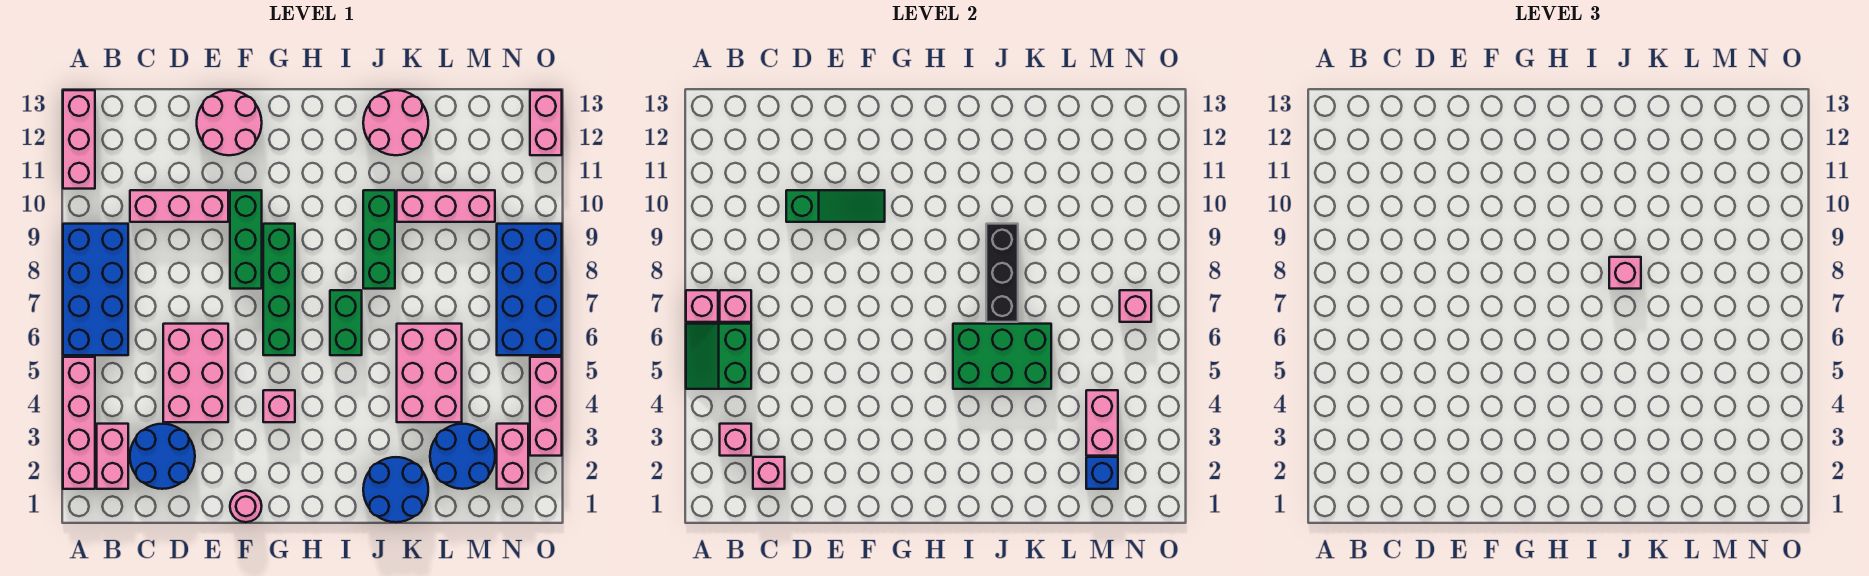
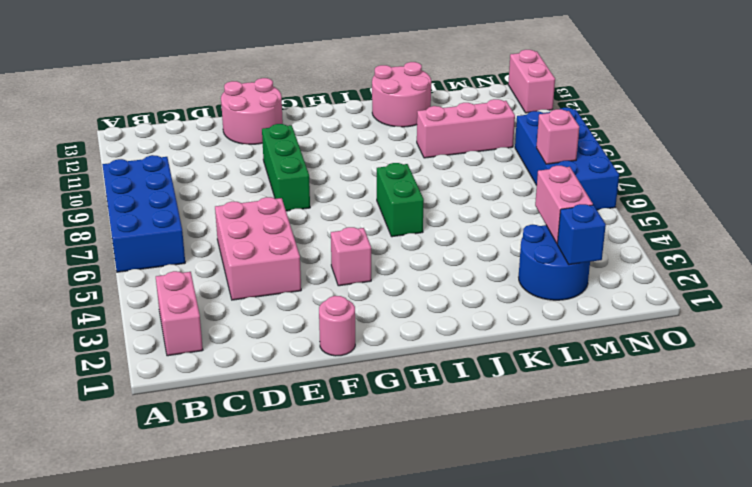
none -> pink brick A2:A5 level 1
none -> pink brick A11:A13 level 1
none -> blue round brick C2:D3 level 1
none -> pink brick C10:E10 level 1

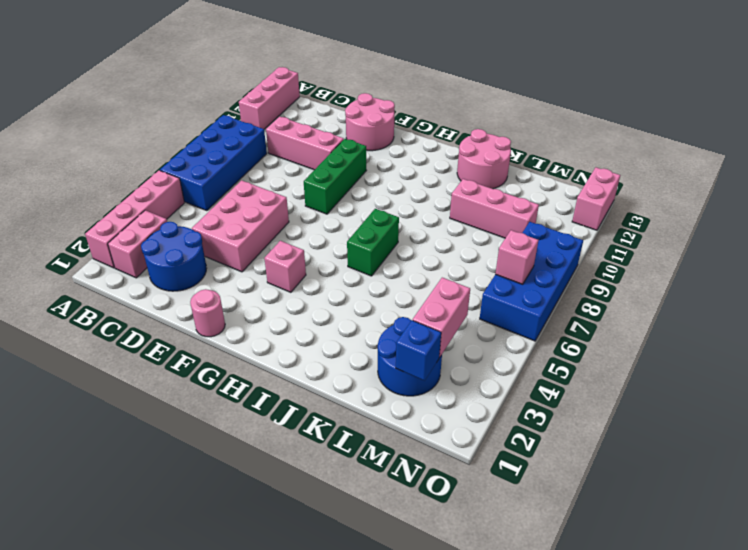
none -> green brick G6:G9 level 1
none -> blue round brick J1:K2 level 1
none -> green brick J8:J10 level 1
none -> pink brick K4:L6 level 1

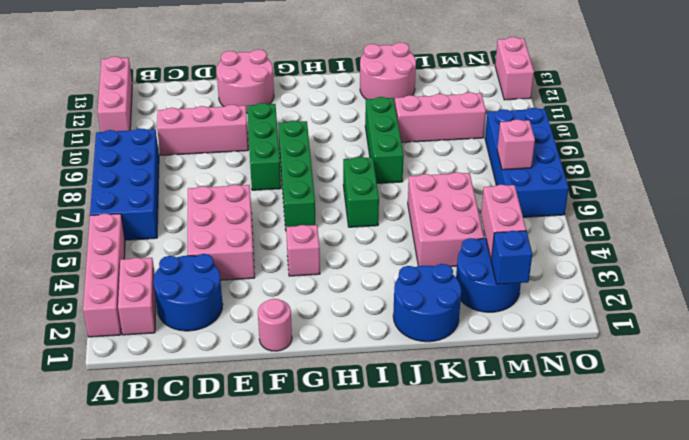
none -> pink brick N2:N3 level 1
none -> pink brick O3:O5 level 1
none -> green slope A5:B6 level 2 top B
none -> pink brick A7 level 2

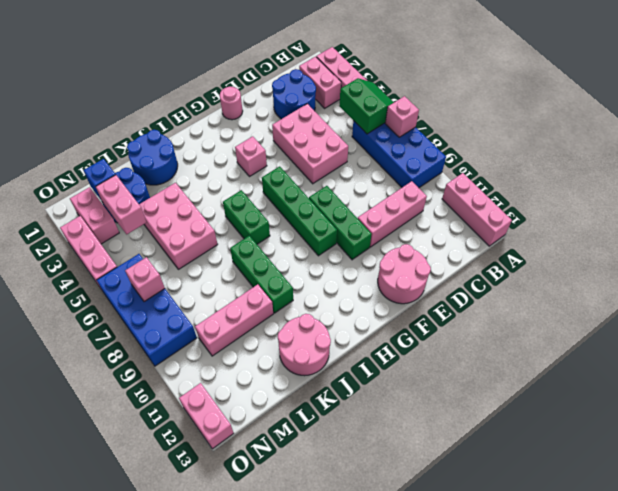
none -> pink brick B3 level 2
none -> pink brick B7 level 2
none -> pink brick C2 level 2
none -> green slope D10:F10 level 2 top D

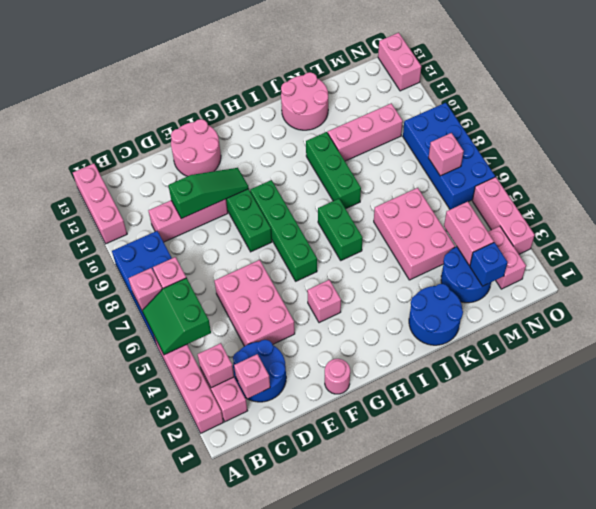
none -> green brick I5:K6 level 2
none -> black brick J7:J9 level 2
none -> pink brick J8 level 3

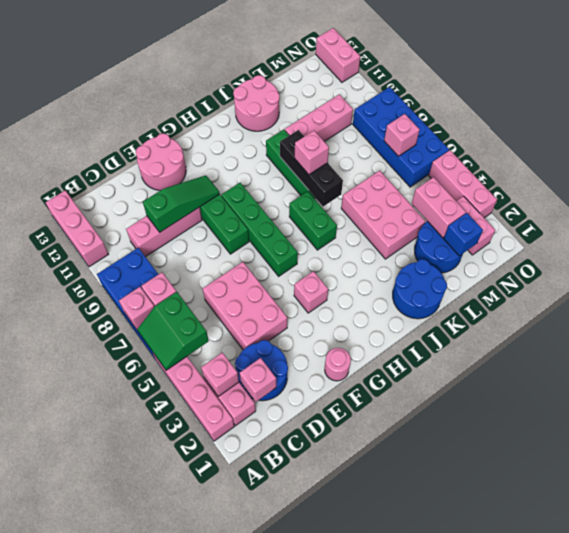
none -> green brick I5:K6 level 2

